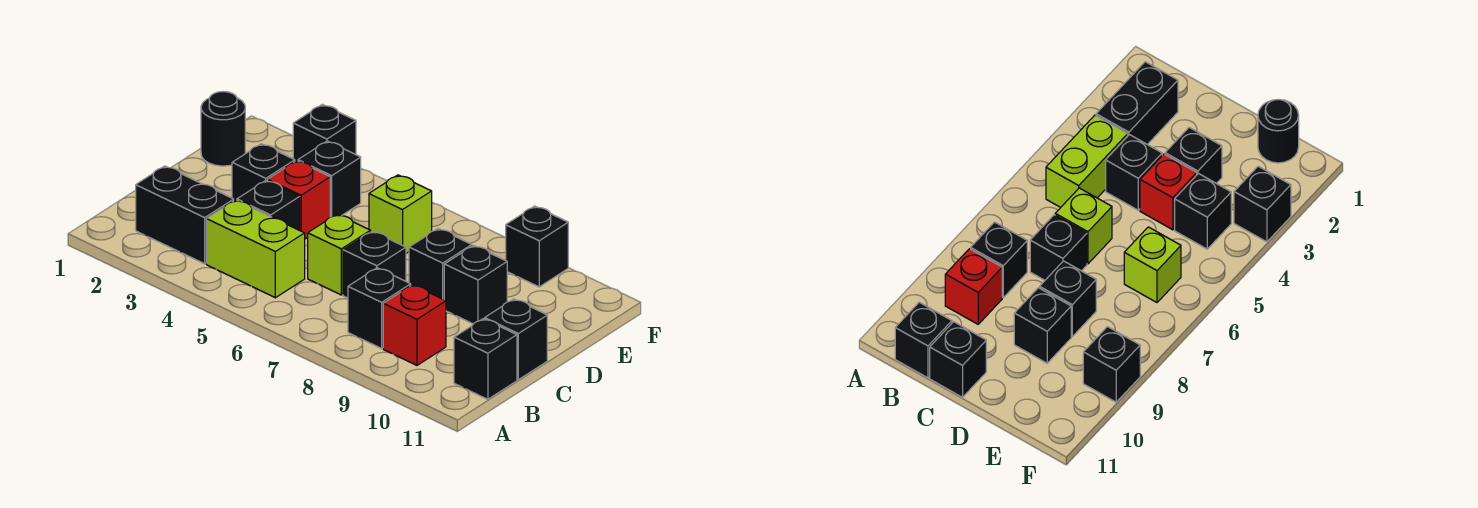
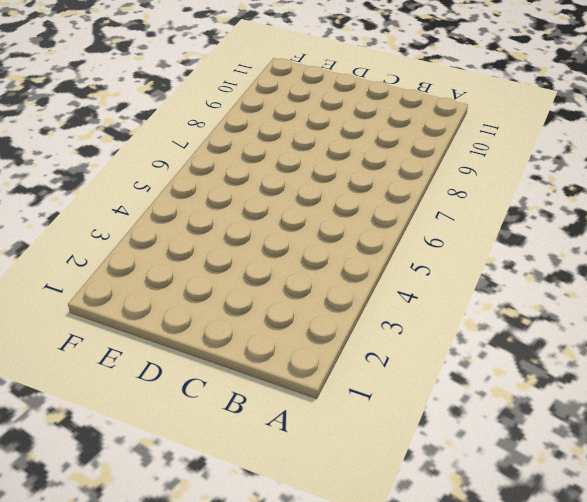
none -> black brick B2:B3 level 1
none -> lime brick B4:B5 level 1
none -> black brick B8 level 1

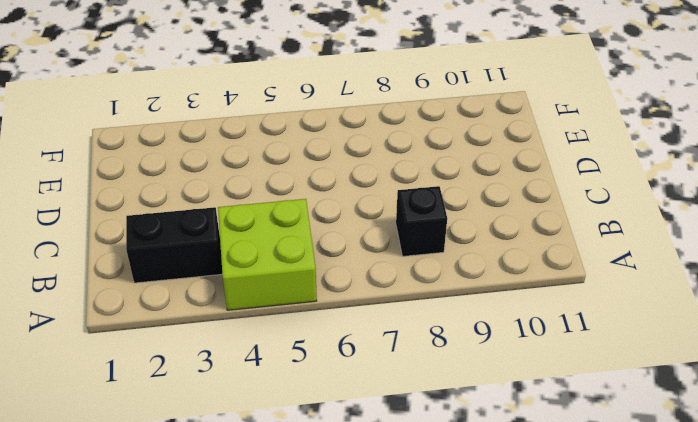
lime brick A4:B5 level 1 -> lime brick B4:B5 level 1
none -> red brick B9 level 1
none -> black brick B11 level 1
none -> black brick C4 level 1

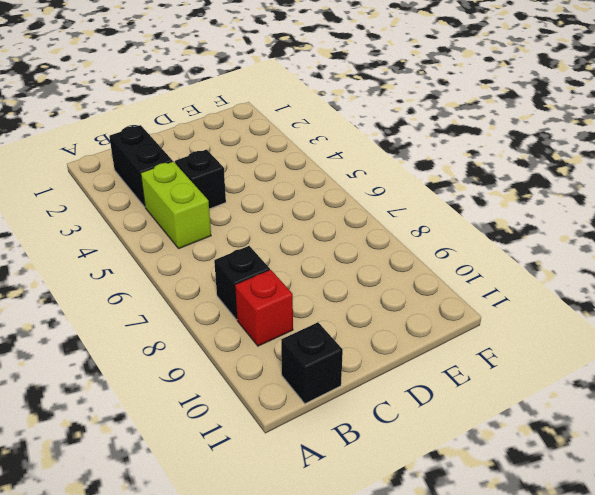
none -> lime brick C6 level 1
none -> black brick C7 level 1
none -> black brick C11 level 1

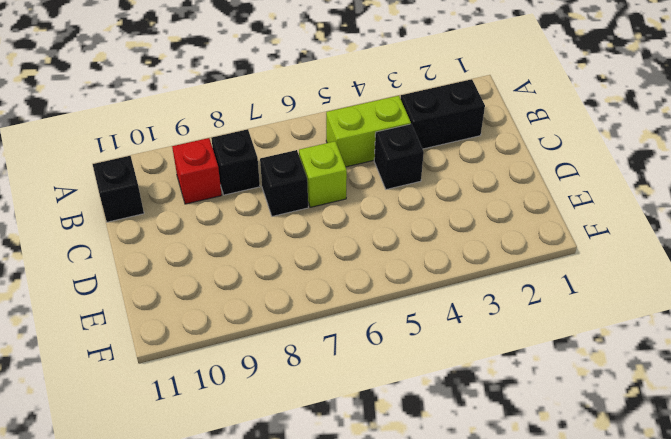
none -> black brick C11 level 1
none -> black brick D3 level 1
none -> red brick D4 level 1

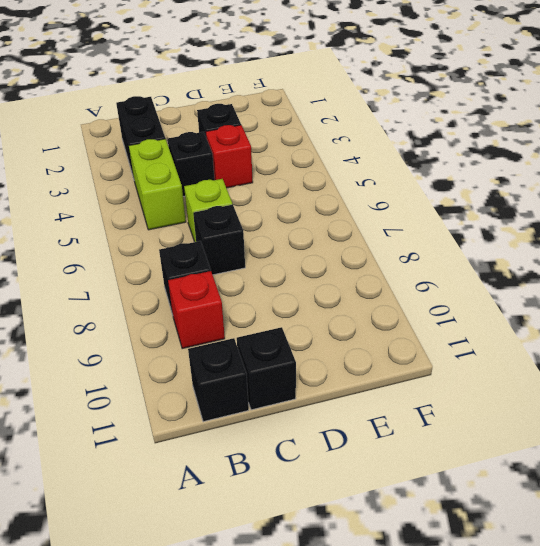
none -> black brick D8 level 1
none -> black brick D9 level 1
none -> black round brick E1 level 1

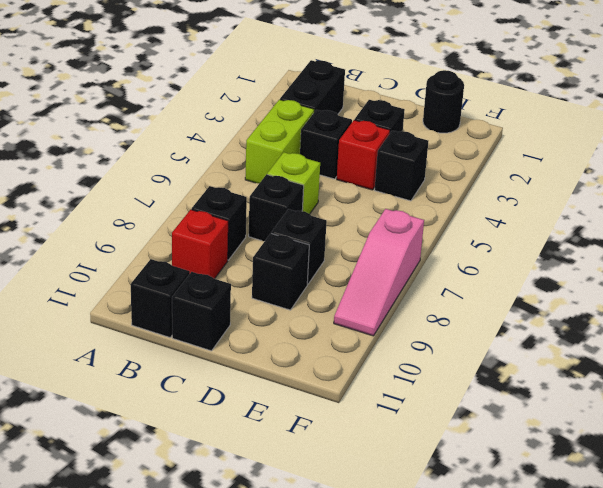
pink slope F7:F9 level 1 top 7 -> black brick F9 level 1
none -> lime brick E6 level 1
none -> black brick F3 level 1

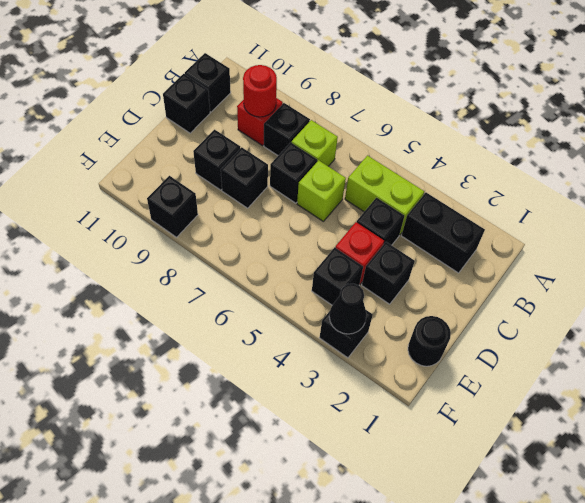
lime brick B7 level 1 -> lime brick E6 level 1
red round brick B9 level 2 -> none
black cone F3 level 2 -> none

